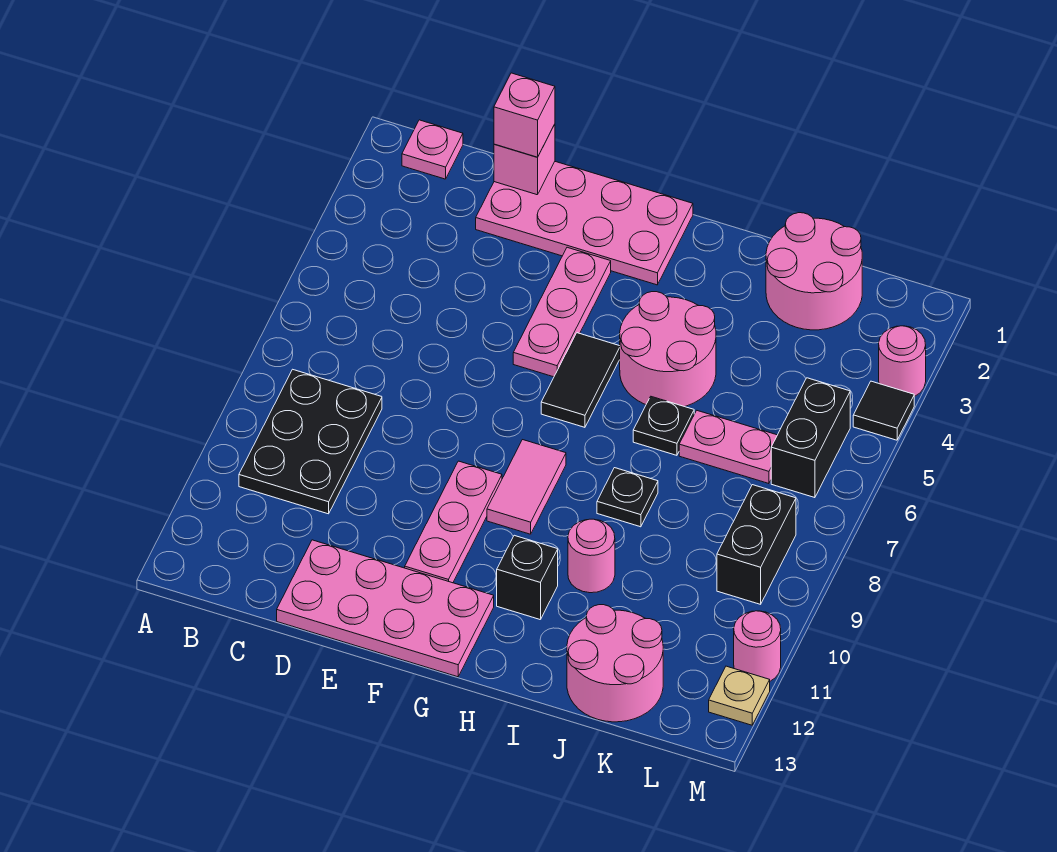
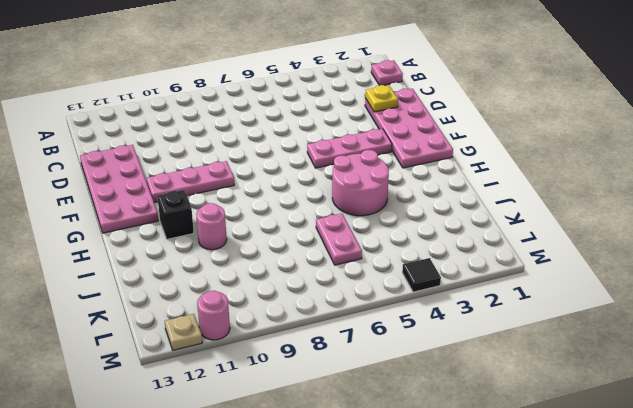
yellow plate D2 level 2 -> none
none -> black plate B8:C10 level 1
none -> black tile G5:G6 level 1
none -> pink tile G8:G9 level 1

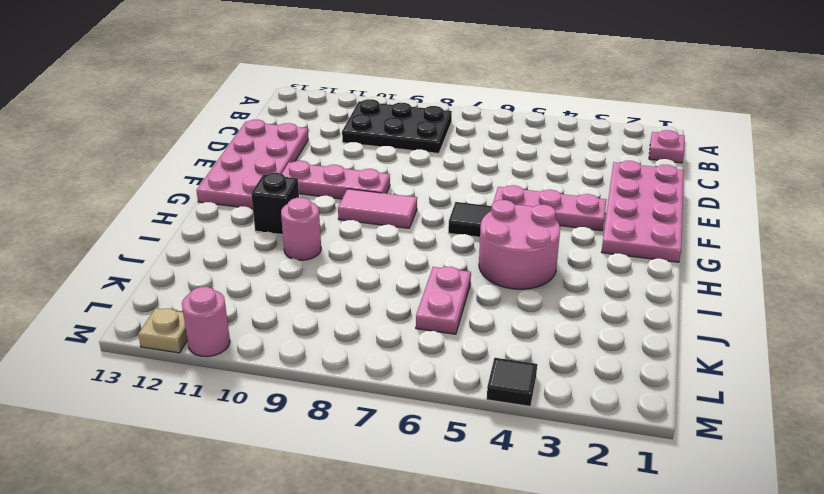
none -> black plate I6 level 1
none -> black plate I8 level 1
none -> pink round brick J1:K2 level 1

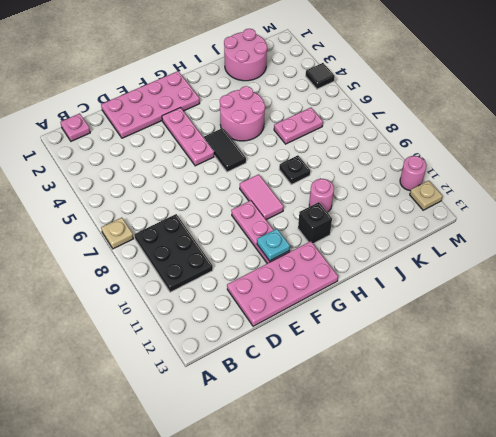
tan plate A7 level 1 -> none
cyan plate F11 level 2 -> none
none -> black plate I6 level 1
none -> pink round brick J12:K13 level 1
none -> black brick L5:L6 level 1

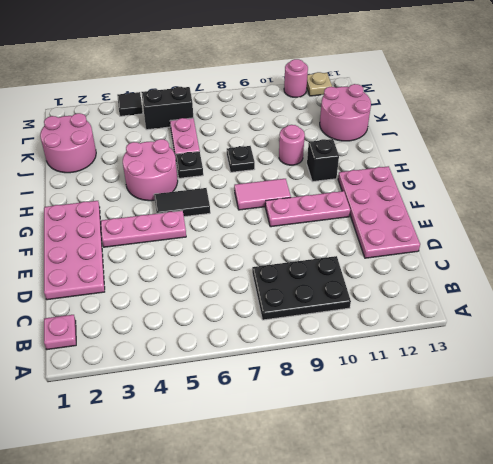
none -> black brick L8:L9 level 1
none -> pink round brick M3 level 1
none -> pink brick D1 level 2

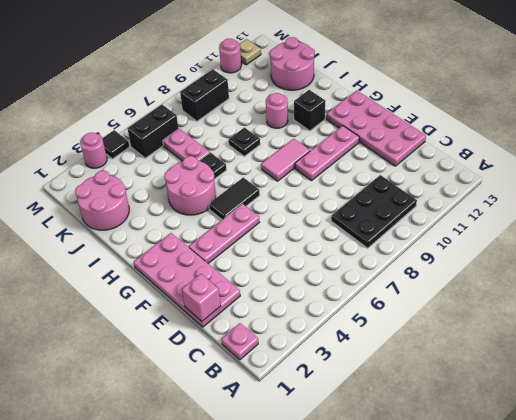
none -> pink brick D1 level 3

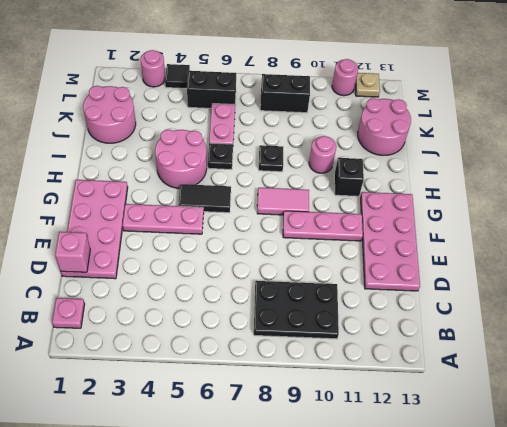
none -> pink brick D1 level 3

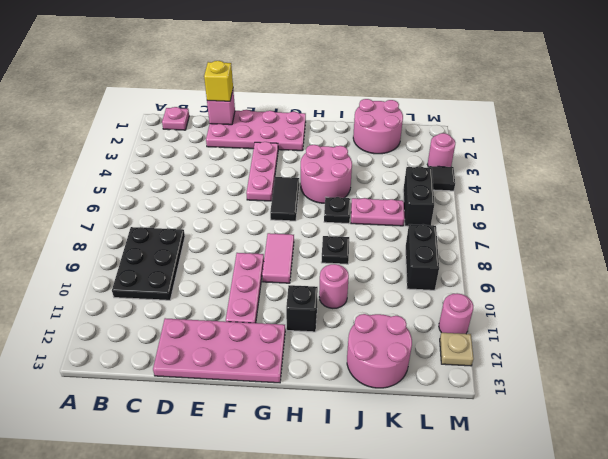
yellow brick D1 level 3 -> pink brick D1 level 3

